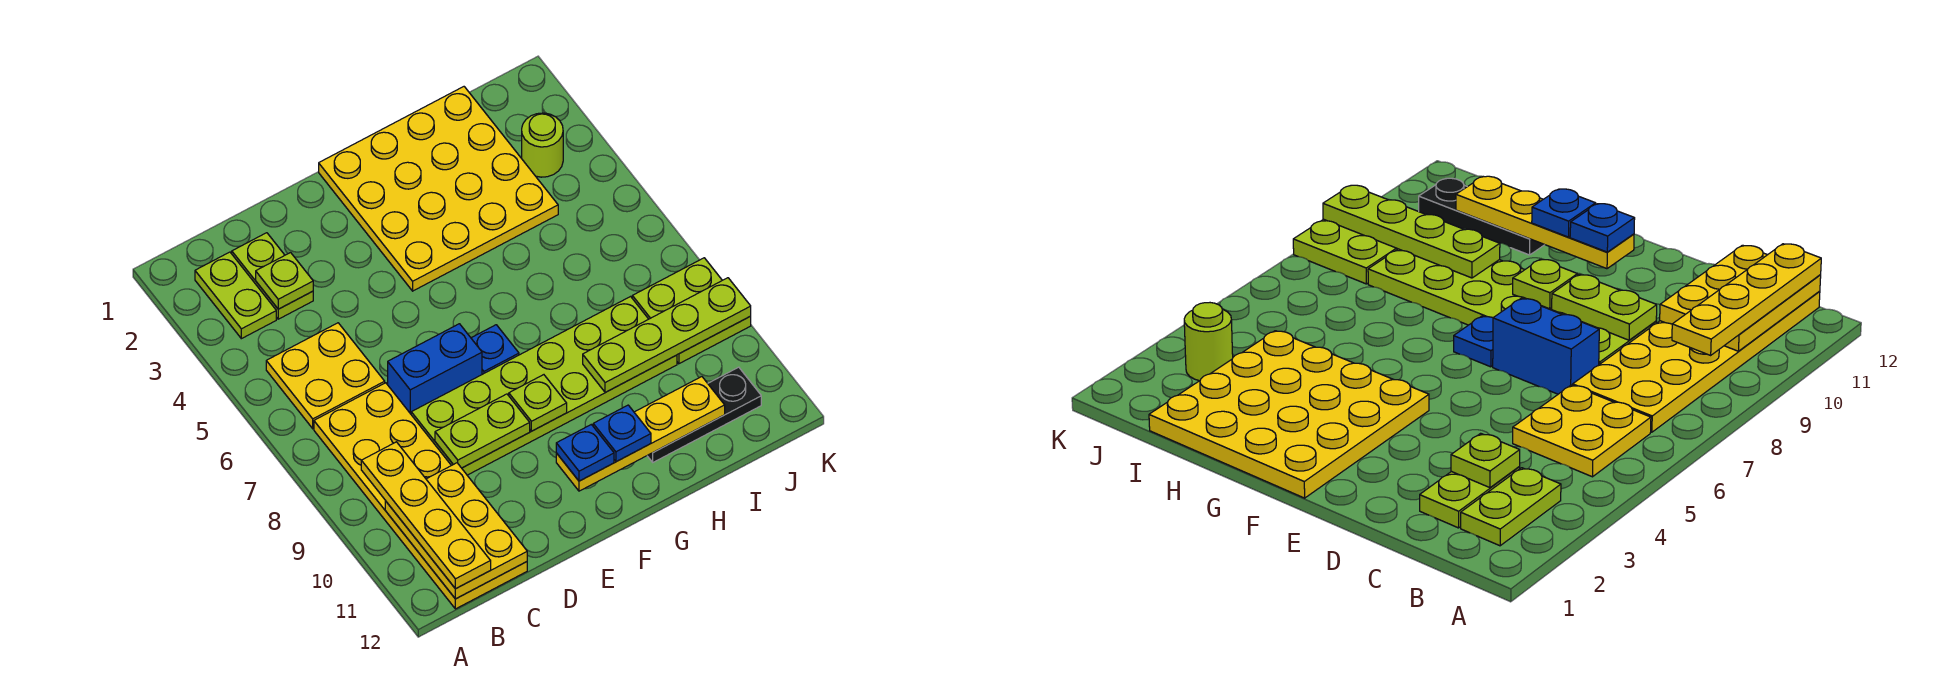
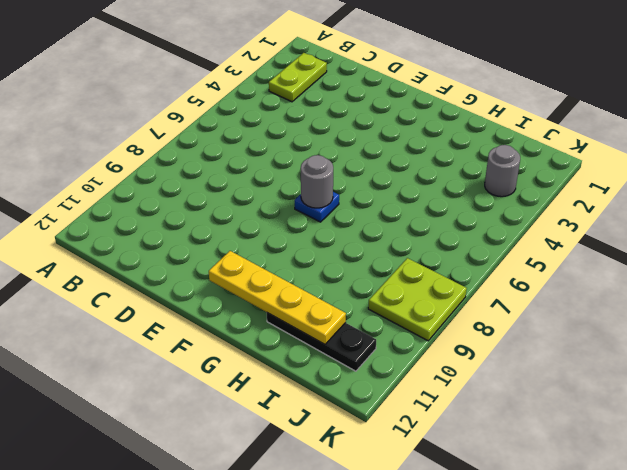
grey round brick F7 level 2 -> none
grey round brick J3 level 1 -> lime round brick J3 level 1
none -> yellow plate B5:C6 level 1
none -> yellow plate B7:C12 level 1
none -> lime plate C2:C3 level 1

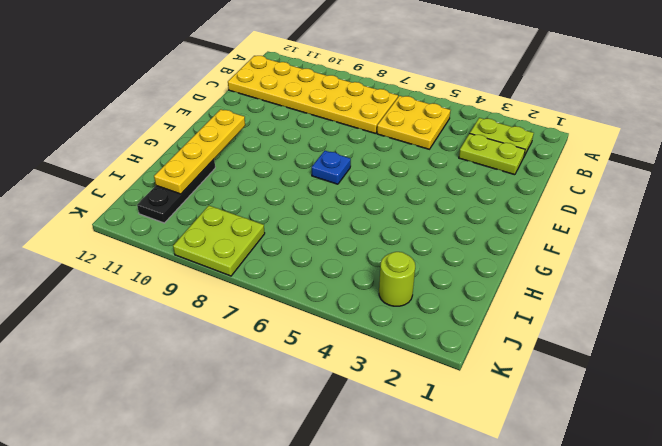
none -> blue brick D7:E7 level 1
none -> lime plate D8:I9 level 1
none -> yellow plate F1:I4 level 1

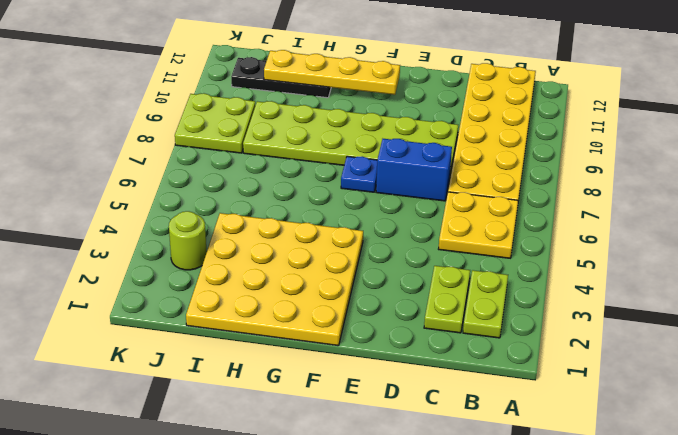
none -> yellow plate B10:C12 level 2
none -> lime plate C3 level 2
none -> lime plate D9:E9 level 2

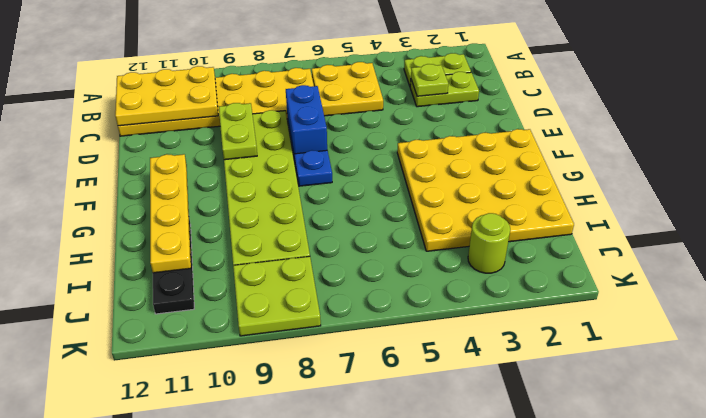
none -> lime plate F9 level 2
none -> lime plate H9:K9 level 2
none -> yellow plate B9:B12 level 3

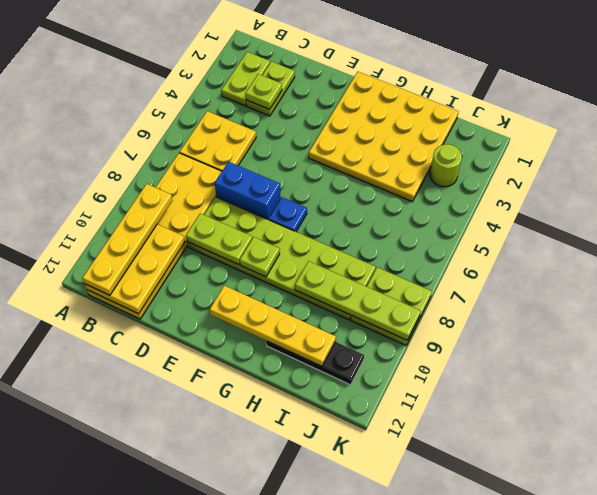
none -> blue plate F11 level 3
none -> blue plate G11 level 3

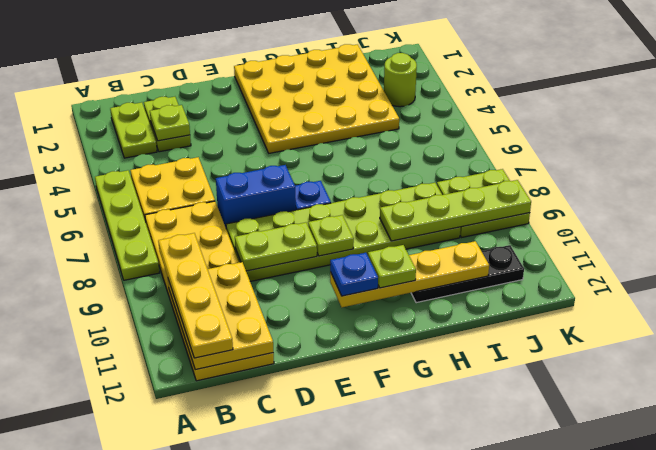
lime plate A5:A8 level 1 -> none
lime plate G11 level 3 -> blue plate G11 level 3

